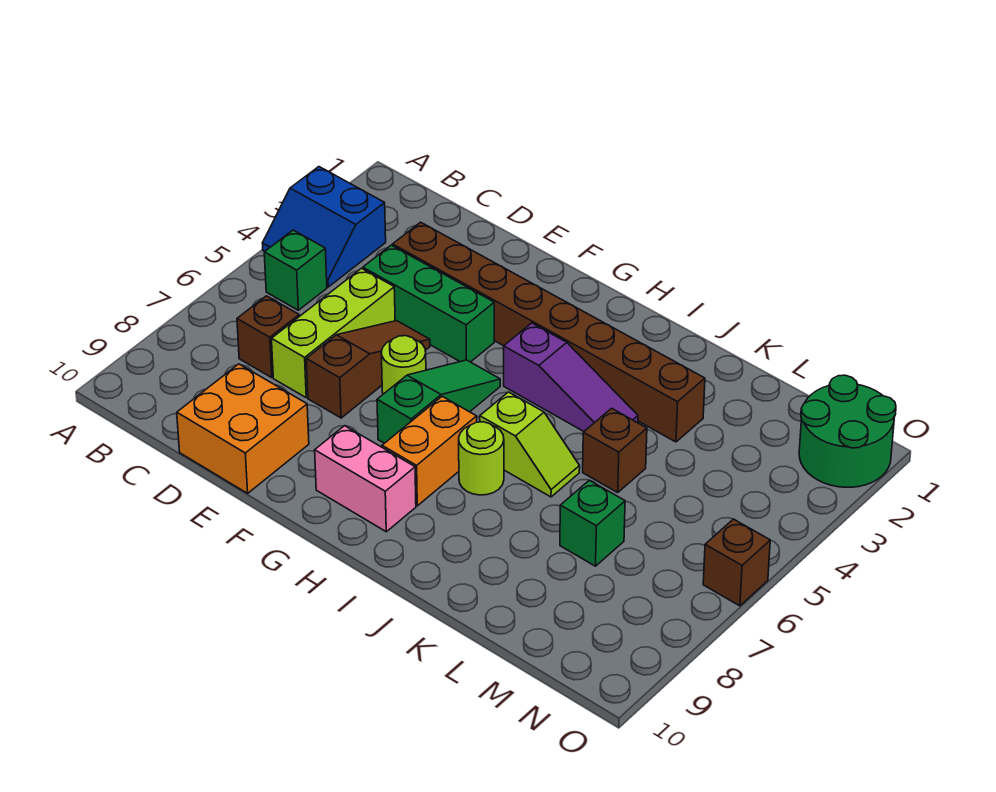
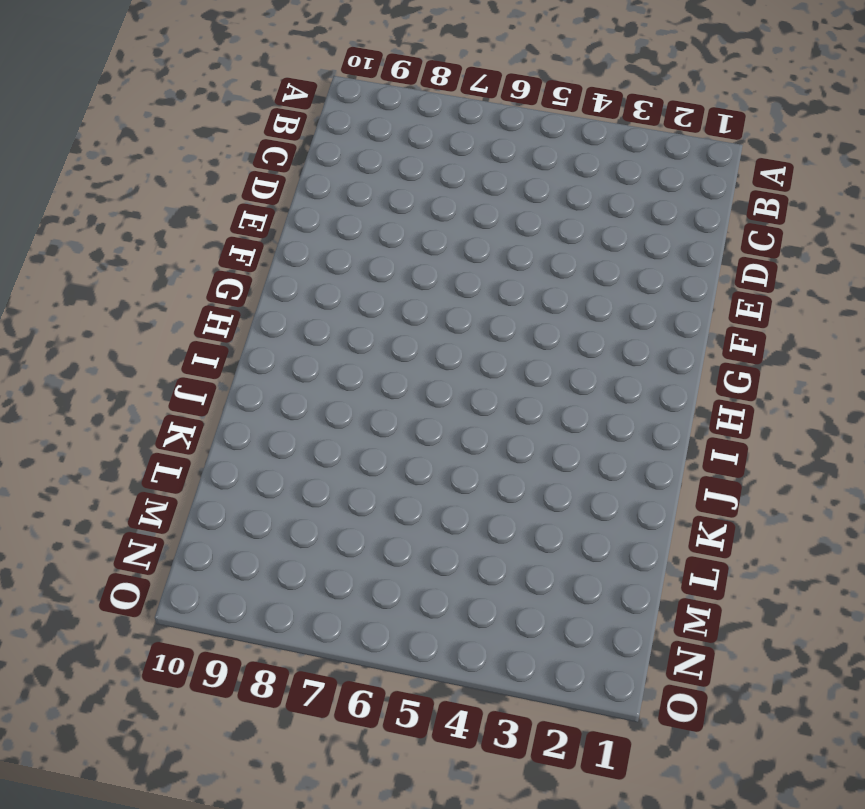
none -> blue slope A3:B4 level 1 top 3
none -> green brick B5 level 1
none -> brown brick C7 level 1

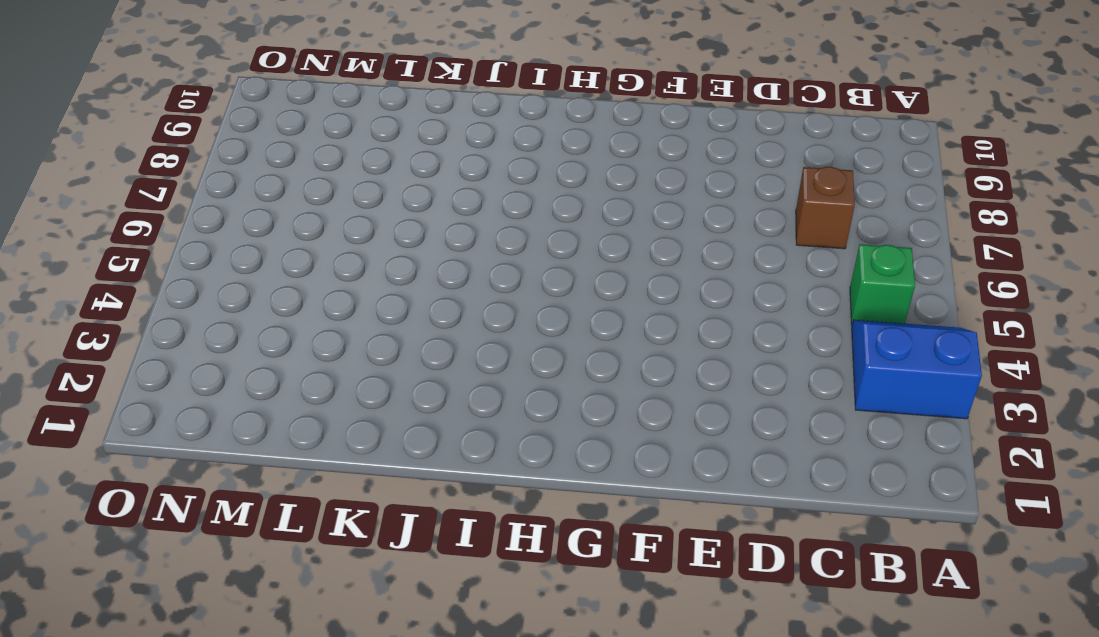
none -> brown brick D3:K3 level 1
none -> green brick D4:F4 level 1
none -> lime brick D5:D7 level 1

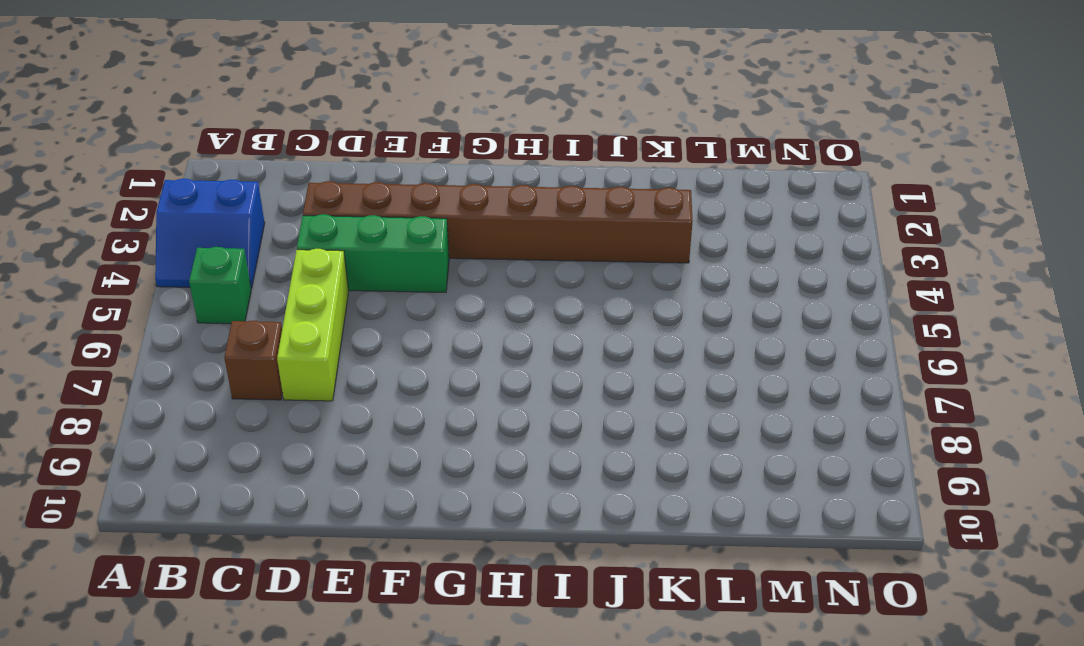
none -> orange brick D9:E10 level 1
none -> brown slope E5:E7 level 1 top 7
none -> lime round brick F6 level 1

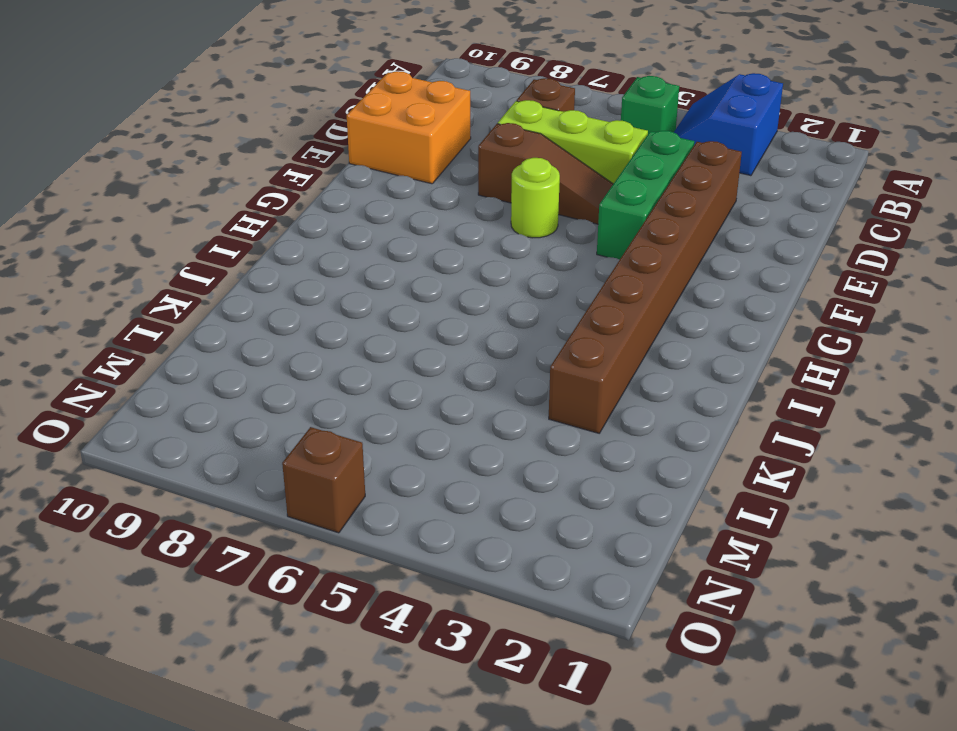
none -> green slope G5:G7 level 1 top 7
none -> pink brick G9:H9 level 1
none -> purple slope H4:J4 level 1 top H

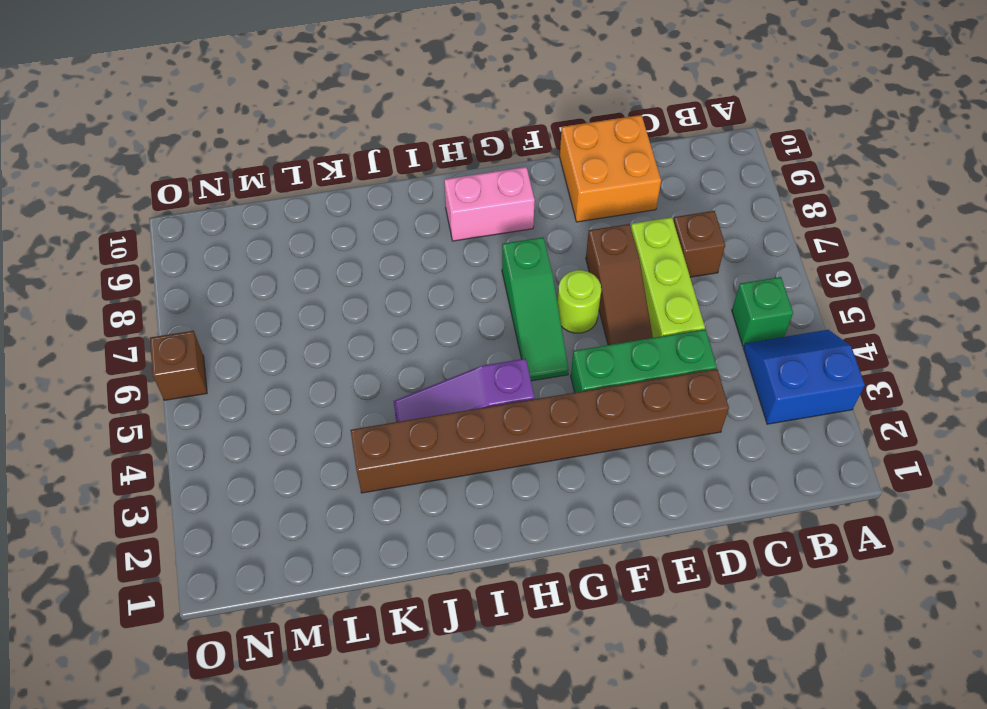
none -> orange brick H7:H8 level 1
none -> lime slope I6:J6 level 1 top I
none -> lime round brick I7 level 1

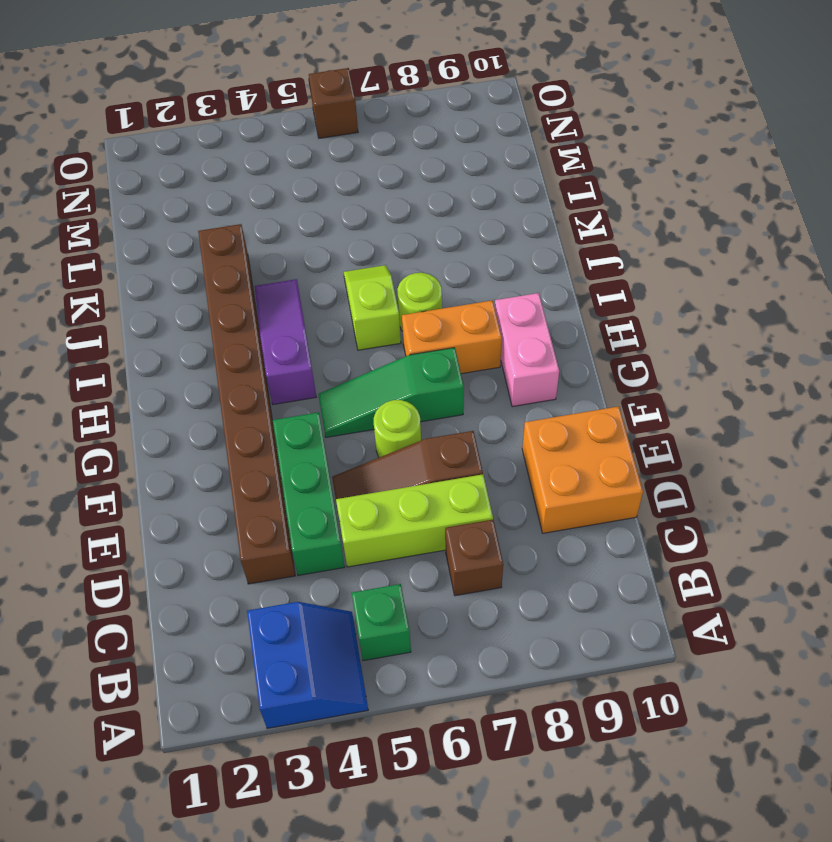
none -> brown brick K5 level 1
none -> green brick L7 level 1
none -> green round brick N1:O2 level 1

